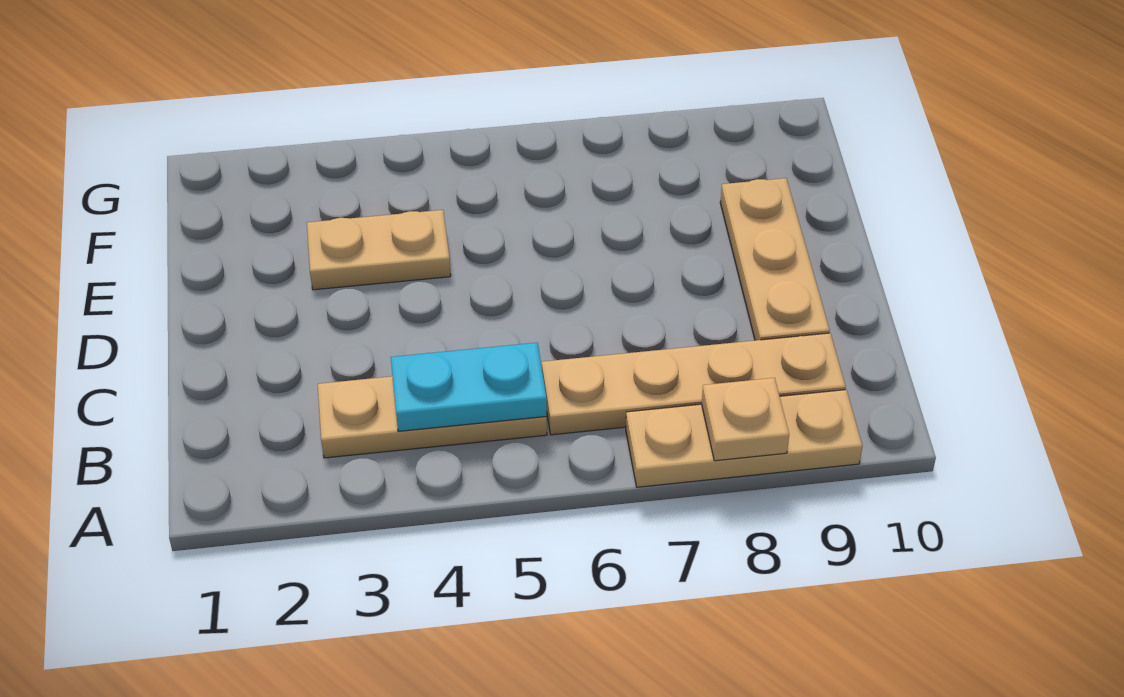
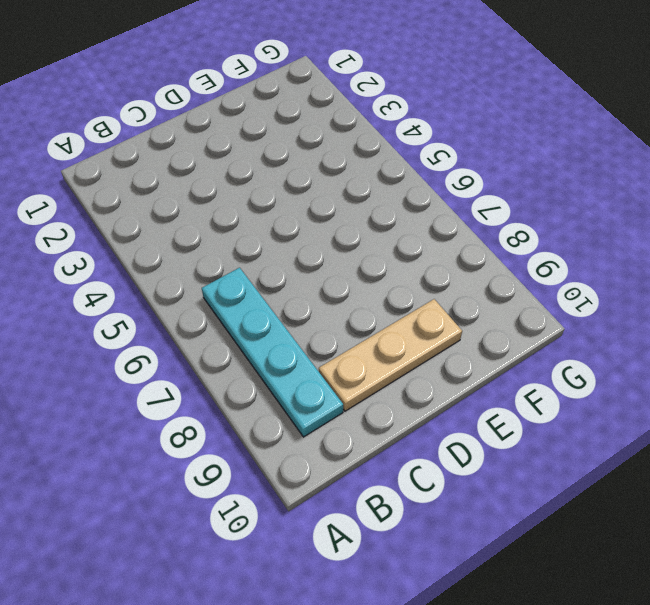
cyan plate B6:B9 level 1 -> tan plate B6:B9 level 1
none -> tan plate A7:A9 level 1
none -> tan plate B3:B5 level 1

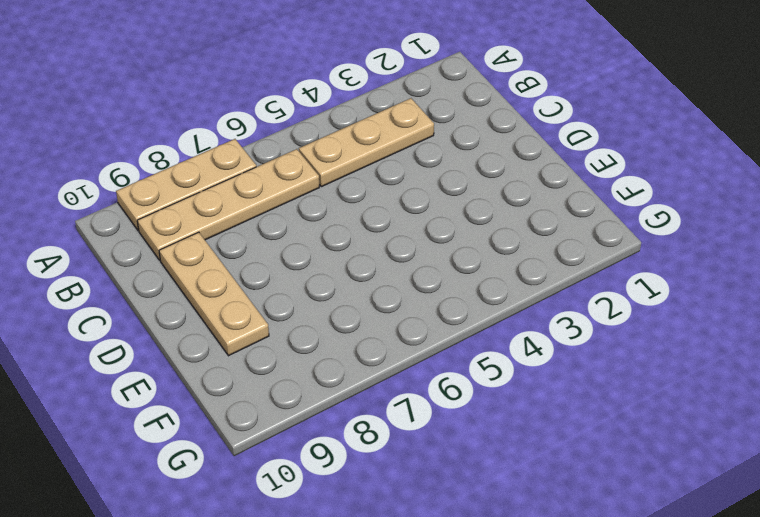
none -> tan plate E3:E4 level 1
none -> tan plate A8 level 2

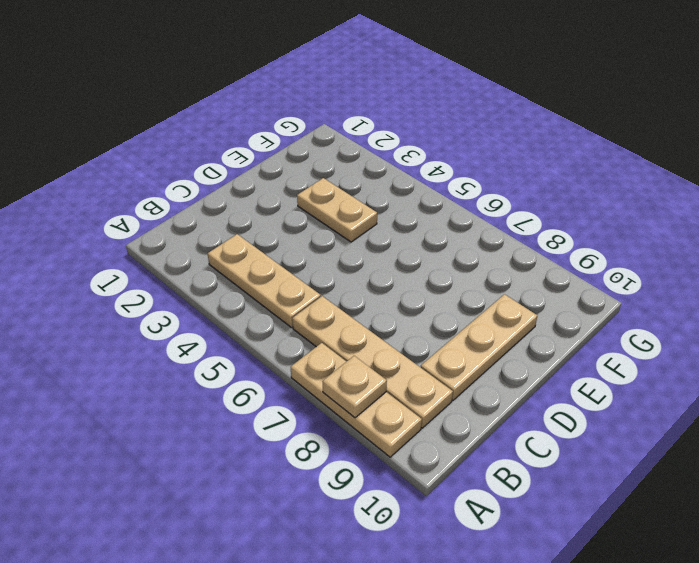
none -> cyan plate B4:B5 level 2

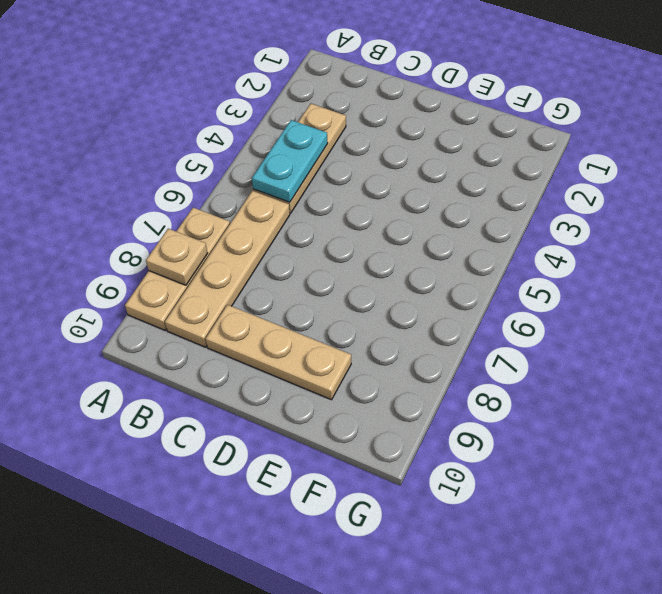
none -> tan plate E3:E4 level 1

